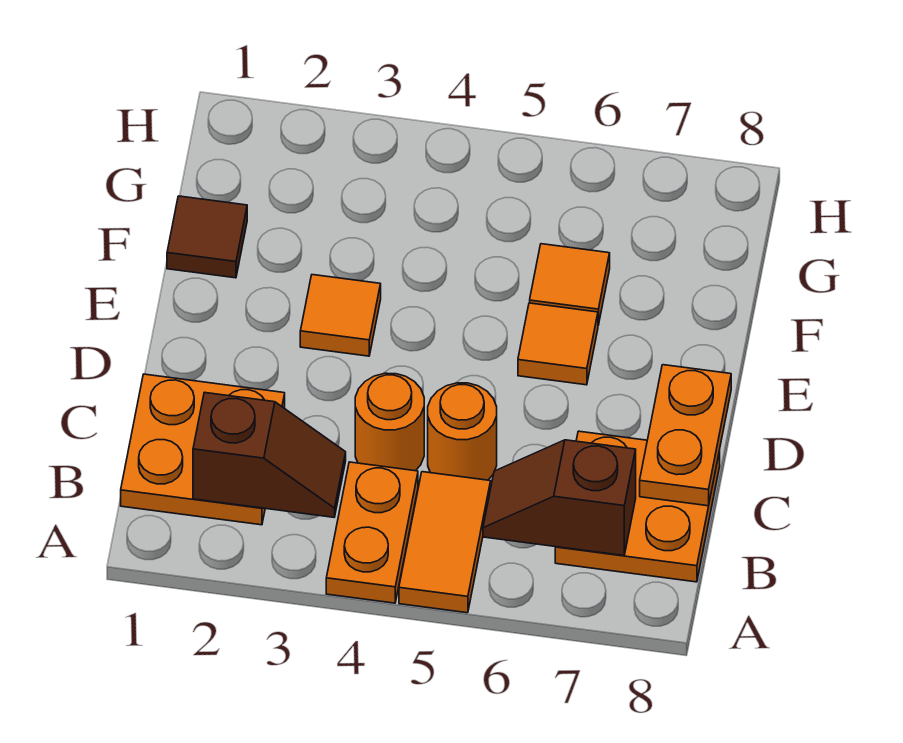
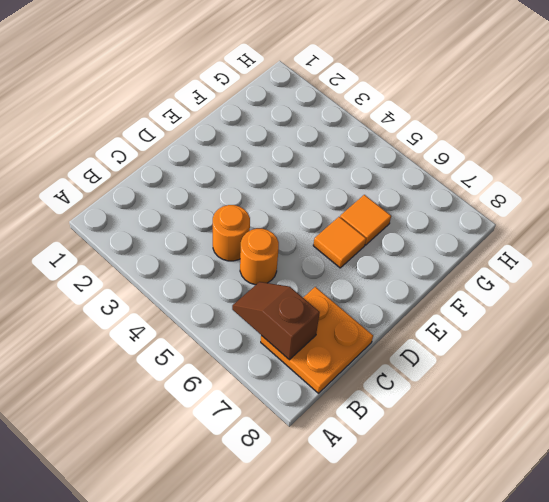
none -> orange plate A4:B4 level 1
none -> orange tile A5:B5 level 1
none -> orange plate B1:C2 level 1

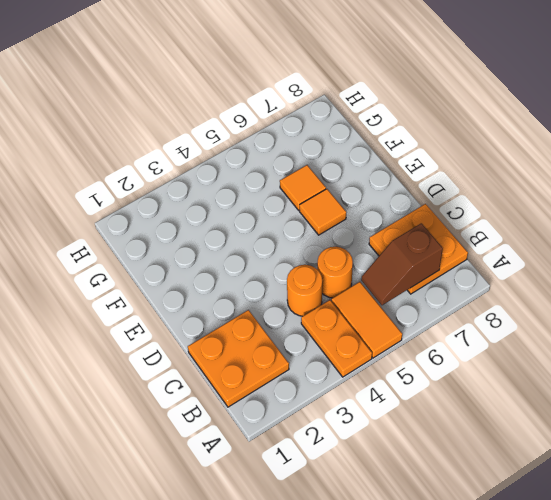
none -> orange tile E3 level 1
none -> brown tile F1 level 1
none -> brown slope B2:B3 level 2 top 2

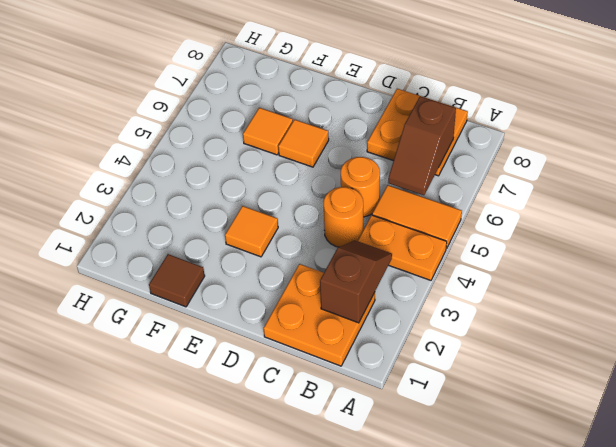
none -> orange plate C8:D8 level 2

